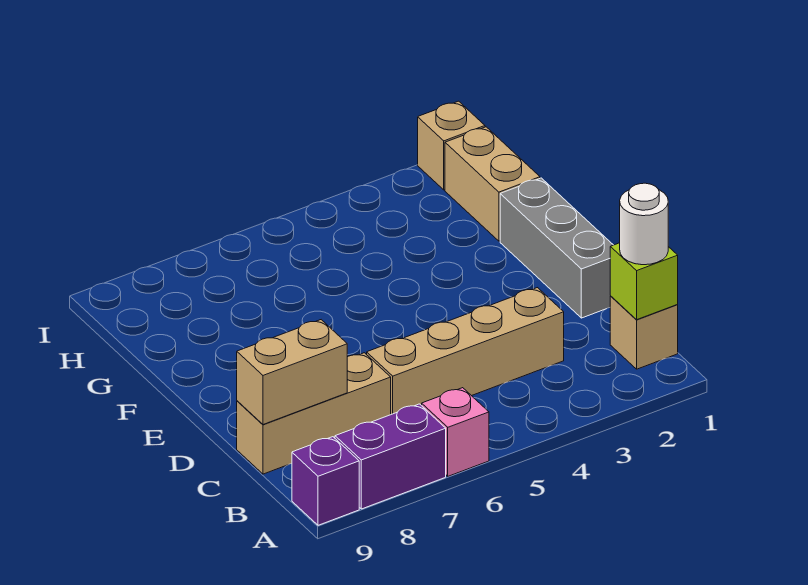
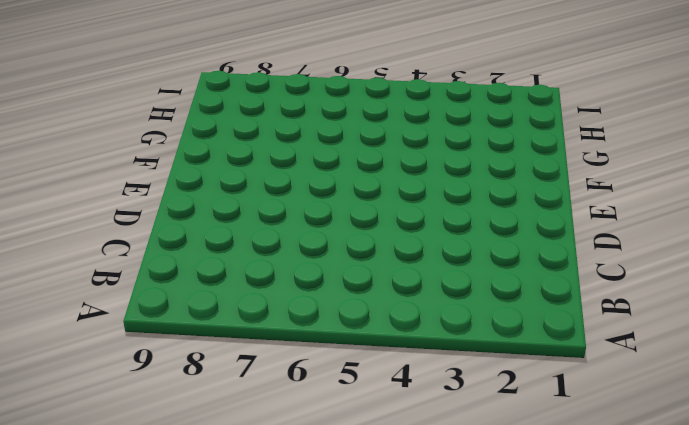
none -> pink brick A6 level 1
none -> purple brick A7:A8 level 1
none -> purple brick A9 level 1

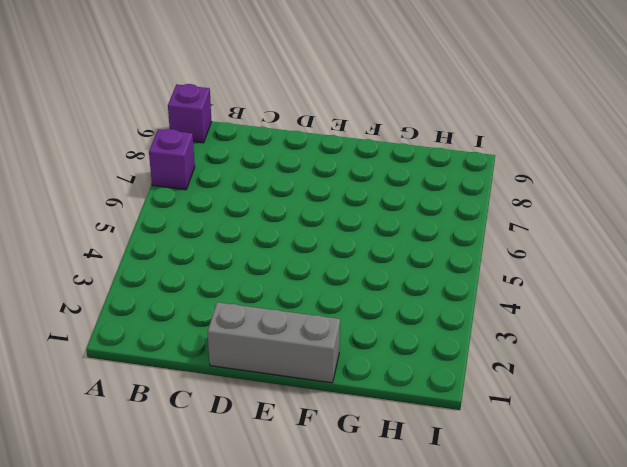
purple brick A7 level 1 -> purple brick A7:A8 level 1
none -> pink brick A6 level 1
none -> tan brick B1 level 1
none -> tan brick C3:C6 level 1

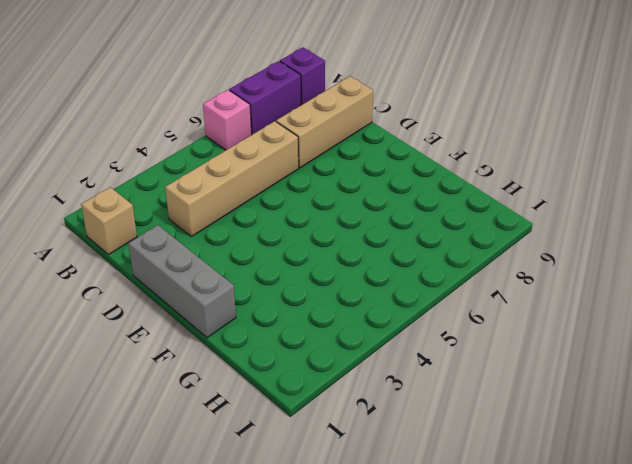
none -> tan brick G1:H1 level 1
none -> tan brick I1 level 1
none -> lime brick B1 level 2

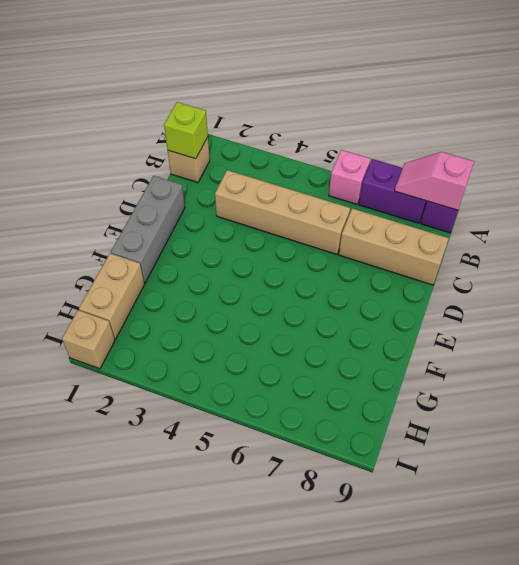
pink slope A8:A9 level 2 top 9 -> none
none -> tan brick C8:C9 level 2
none -> white round brick B1 level 3

